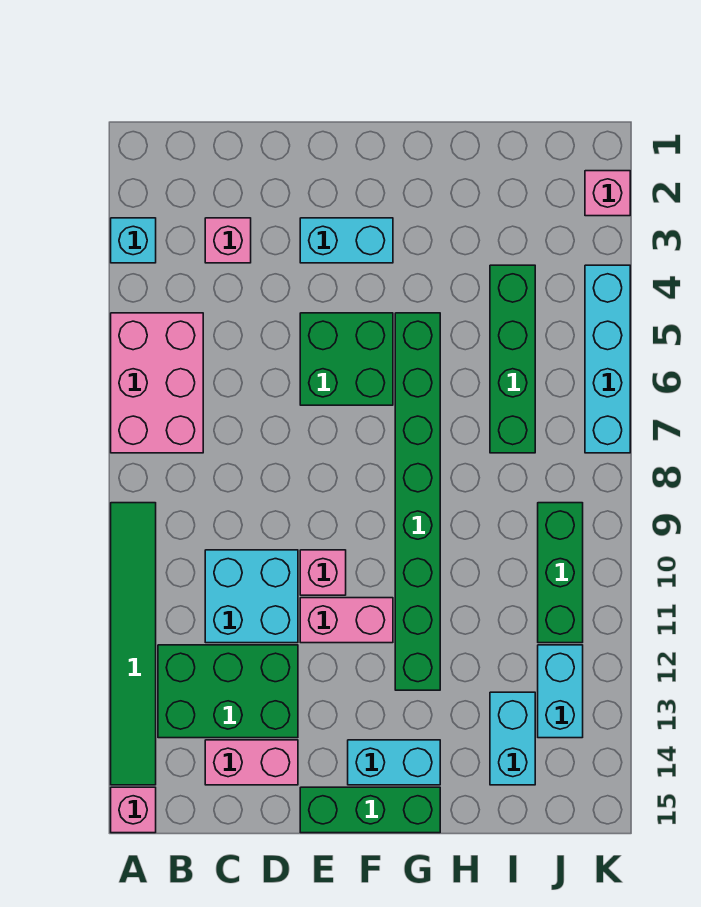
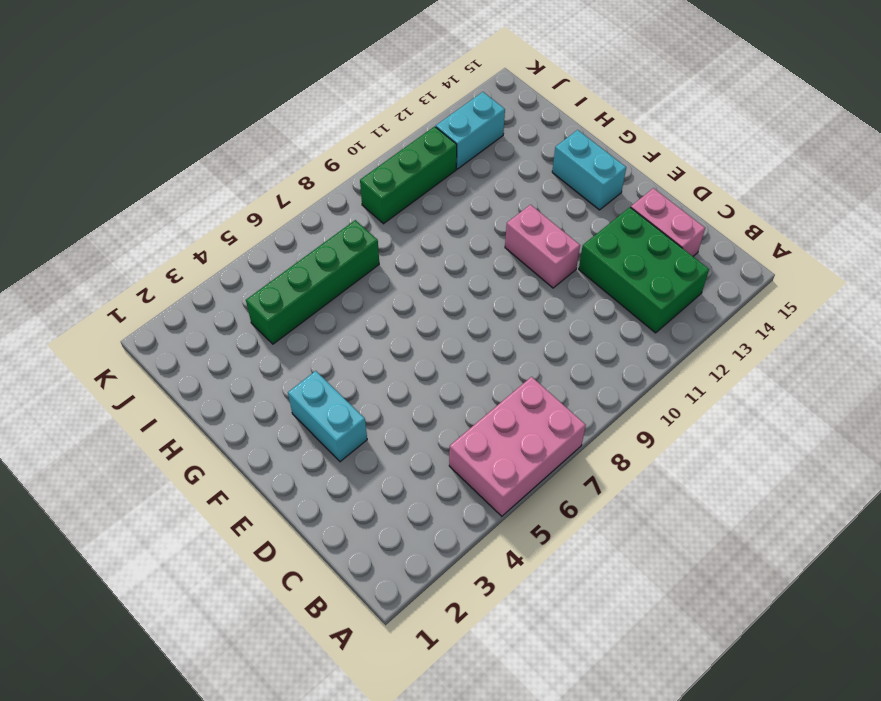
none -> cyan brick A3 level 1
none -> green tile A9:A14 level 1
none -> pink brick A15 level 1

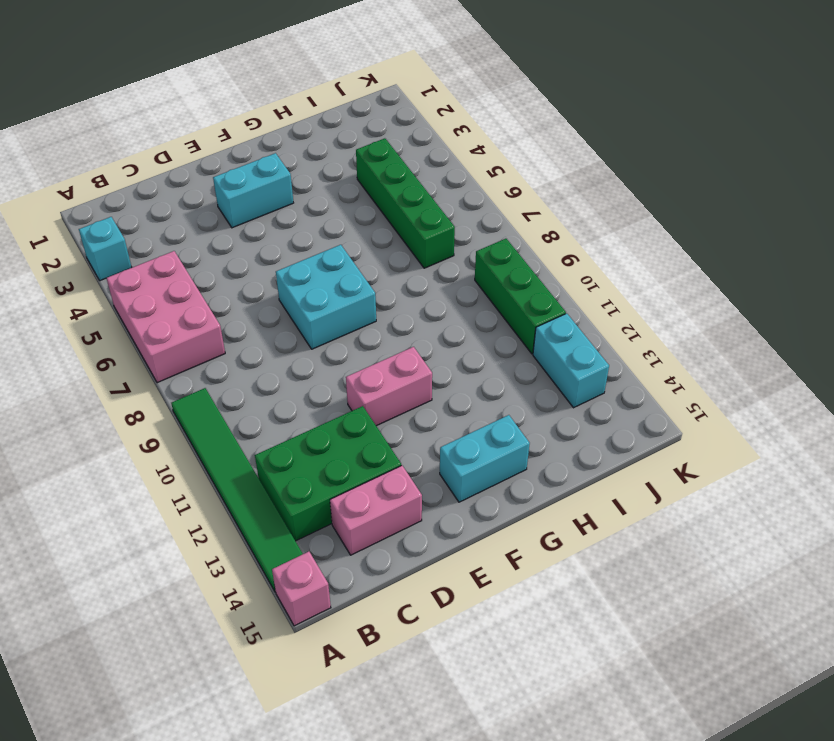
cyan brick E7:F8 level 1 -> cyan brick C10:D11 level 1
none -> pink brick C3 level 1
none -> green brick E5:F6 level 1
none -> pink brick E10 level 1

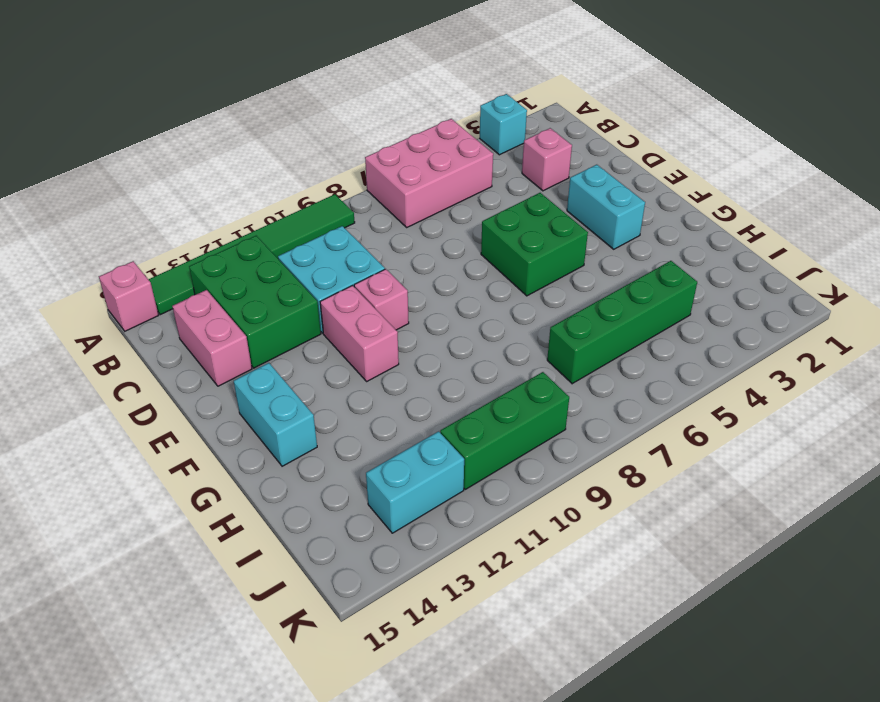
none -> green brick E15:G15 level 1
none -> green brick G5:G12 level 1
none -> cyan brick I13:I14 level 1

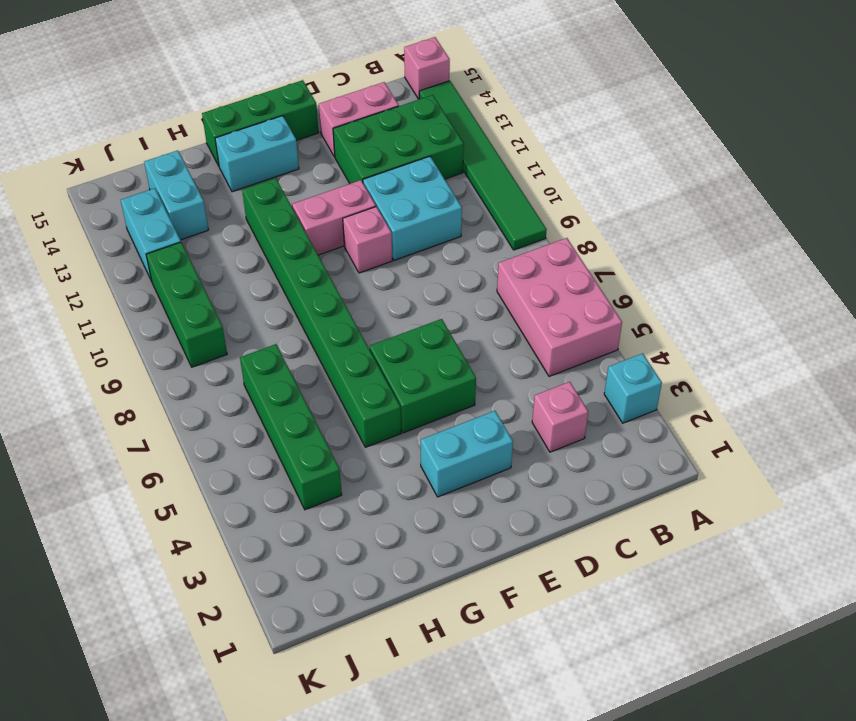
none -> pink brick K2 level 1
none -> cyan brick K4:K7 level 1

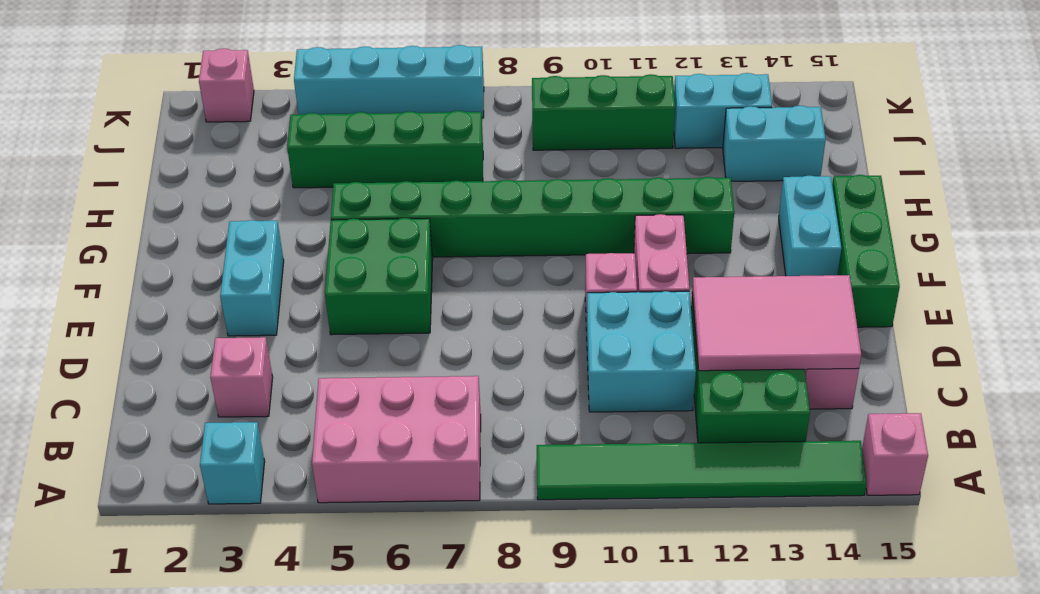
pink tile C12:D14 level 2 -> none

